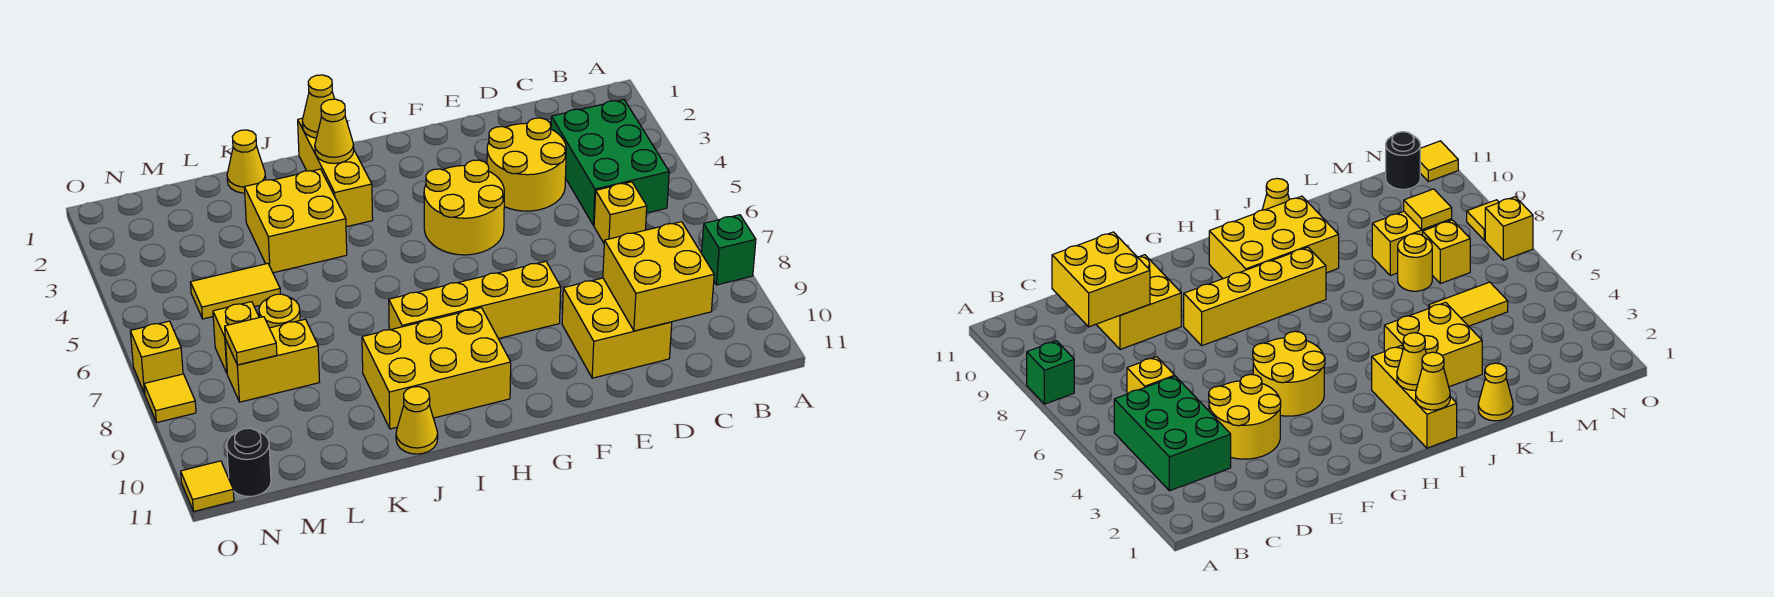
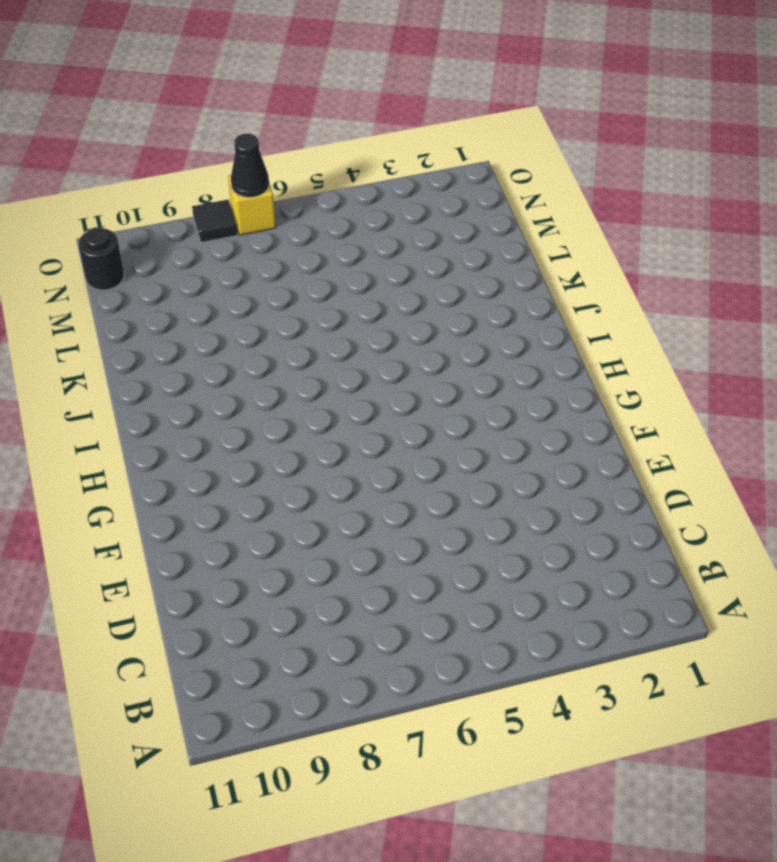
black cone O7 level 2 -> none
black tile O8 level 1 -> yellow tile O8 level 1
none -> green brick A8 level 1
none -> green brick B3:C5 level 1
none -> yellow brick C6 level 1

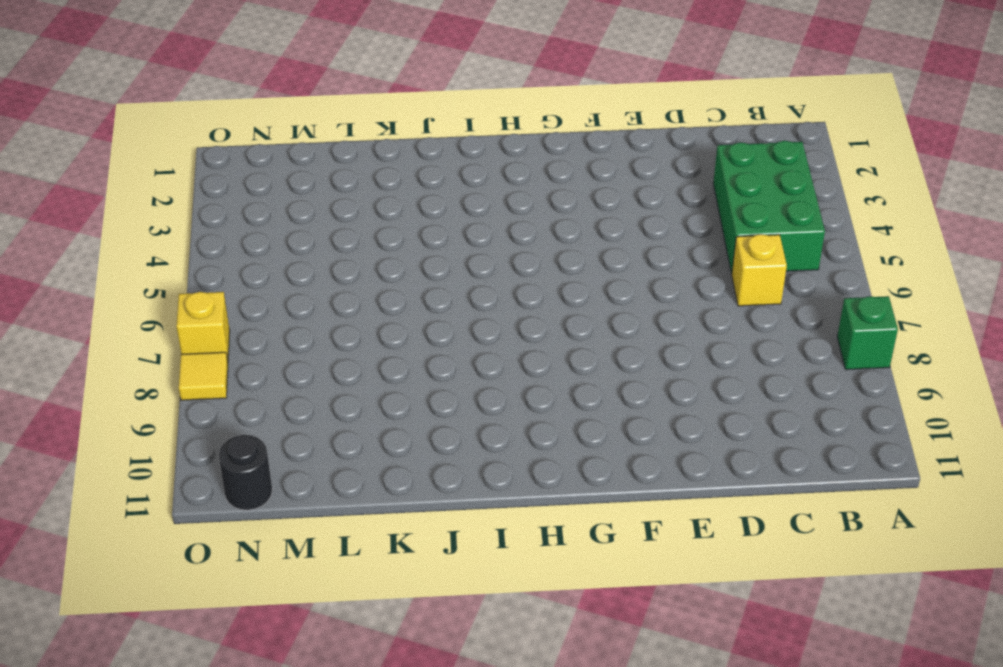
none -> yellow round brick D3:E4 level 1
none -> yellow brick D9:E10 level 1
none -> yellow round brick F4:G5 level 1

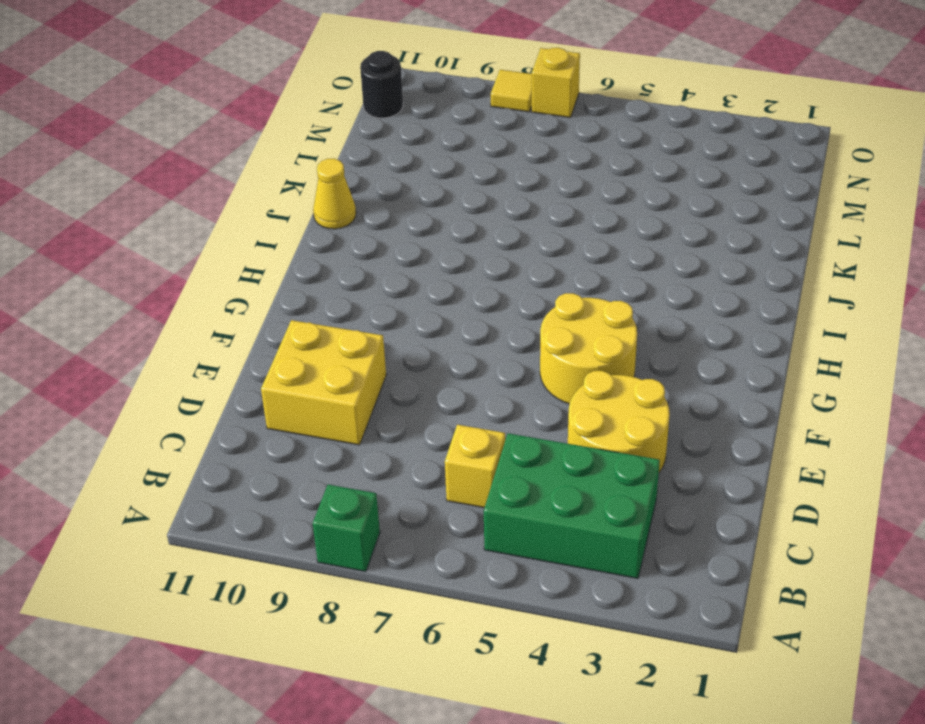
none -> yellow brick F8:I8 level 1
none -> yellow brick H9:J10 level 1
none -> yellow brick I1:I3 level 1

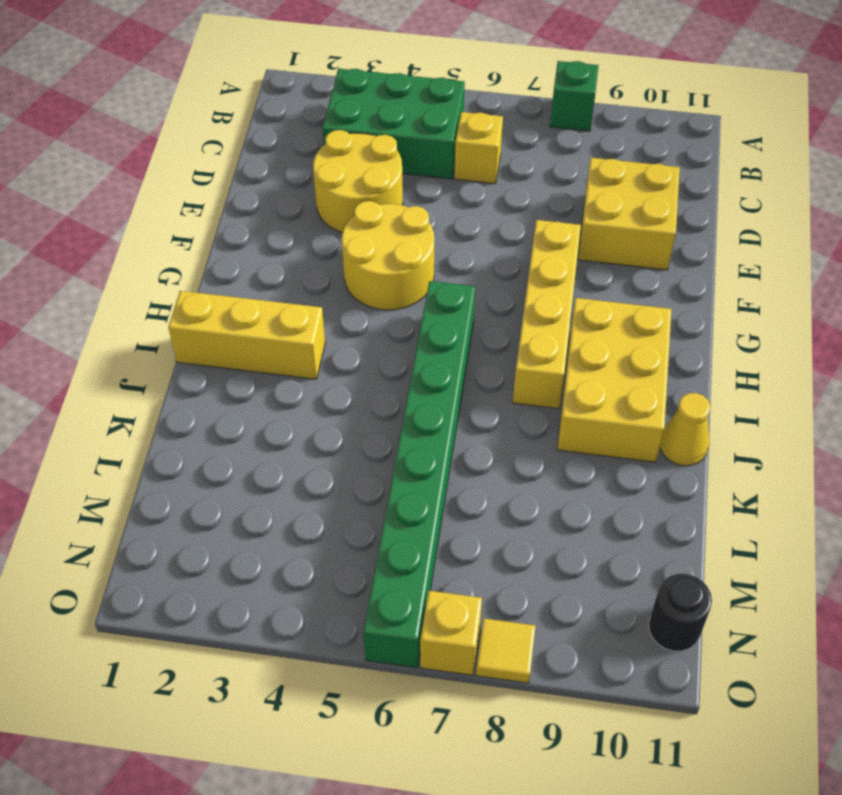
green brick H6:O6 level 1 -> none
none -> yellow brick J3:K4 level 1
none -> yellow cone K1 level 1
none -> yellow tile L5:M5 level 1

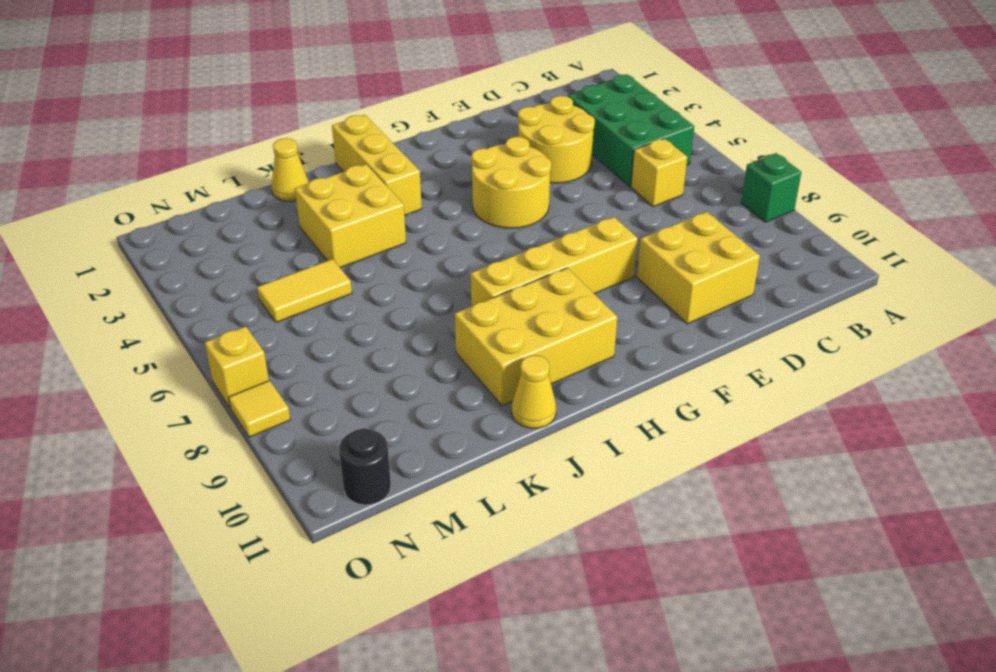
none -> yellow round brick L7 level 1
none -> yellow brick L8:M8 level 1
none -> yellow brick M7 level 1

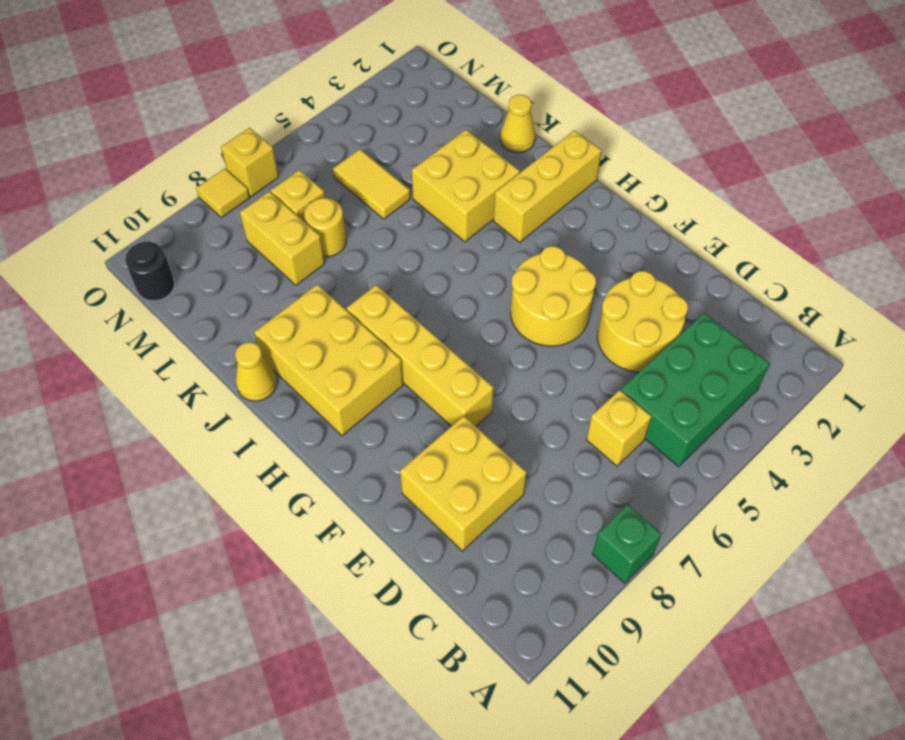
none -> yellow tile O11 level 1
none -> yellow brick C9:D10 level 2
none -> yellow cone I1 level 2

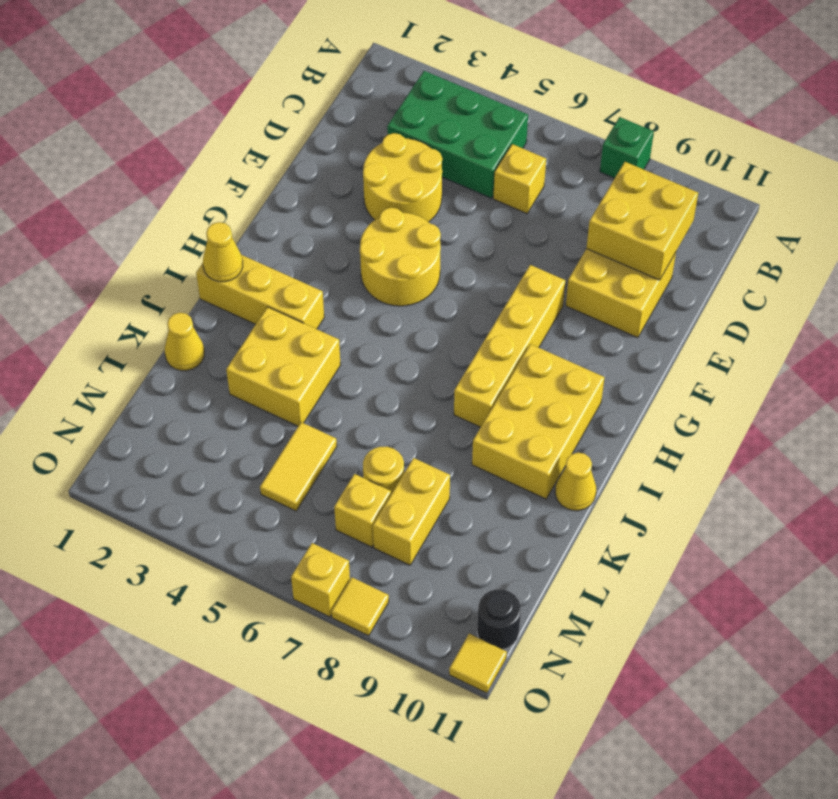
none -> yellow cone I2 level 2
none -> yellow tile M8 level 2

